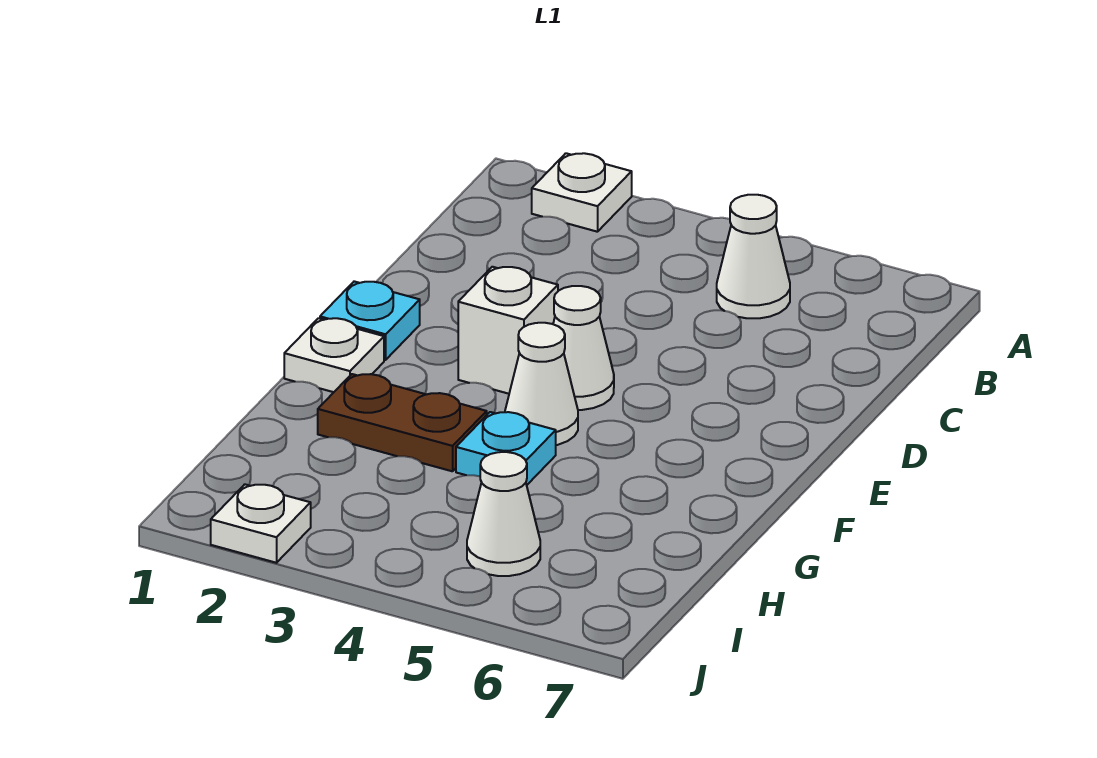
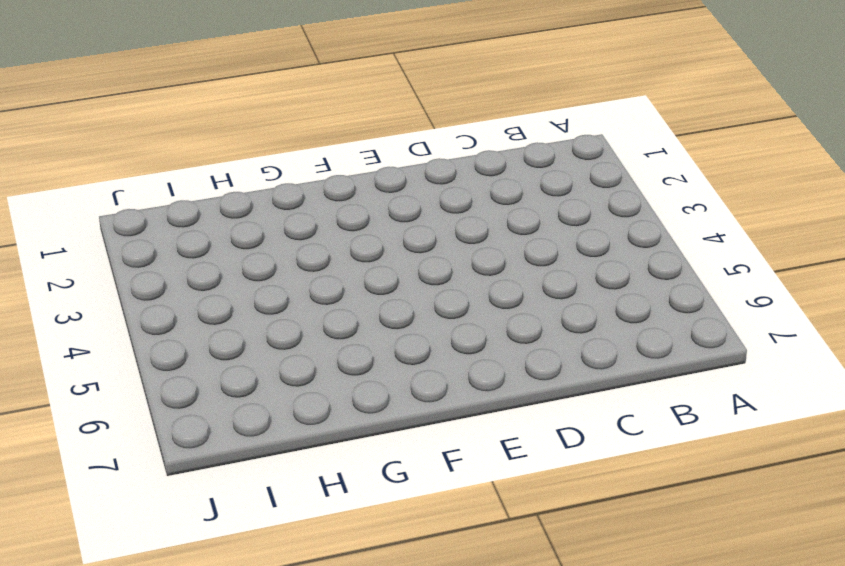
none -> white plate A2 level 1
none -> white cone B5 level 1

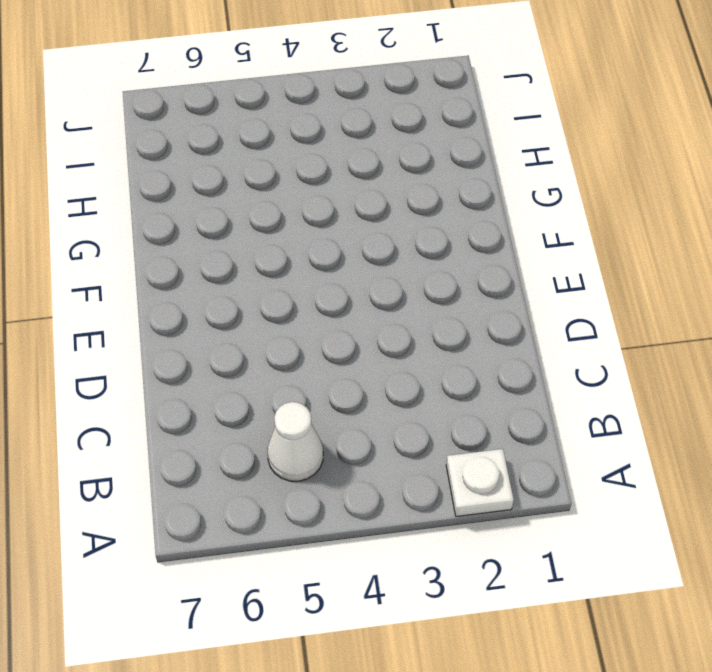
none -> cyan plate E1 level 1
none -> white brick E3 level 1

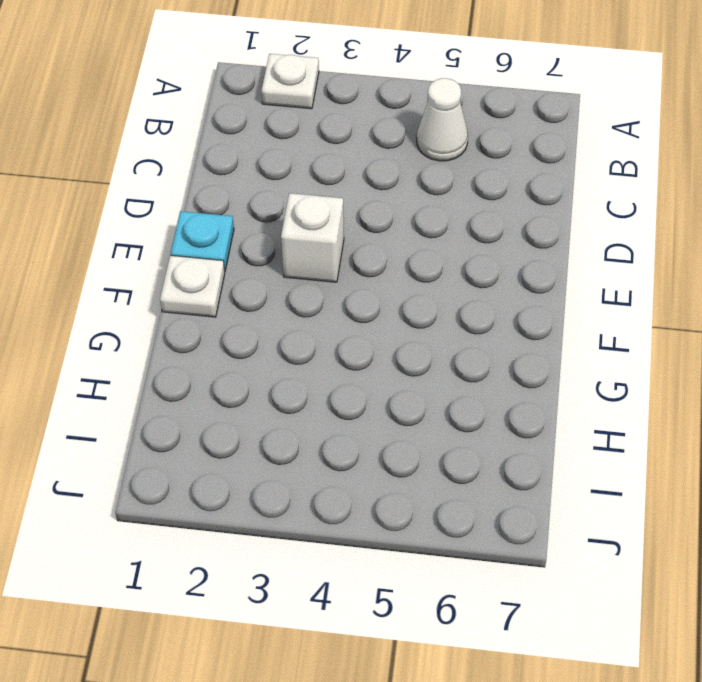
none -> white cone E4 level 1
none -> white cone F4 level 1

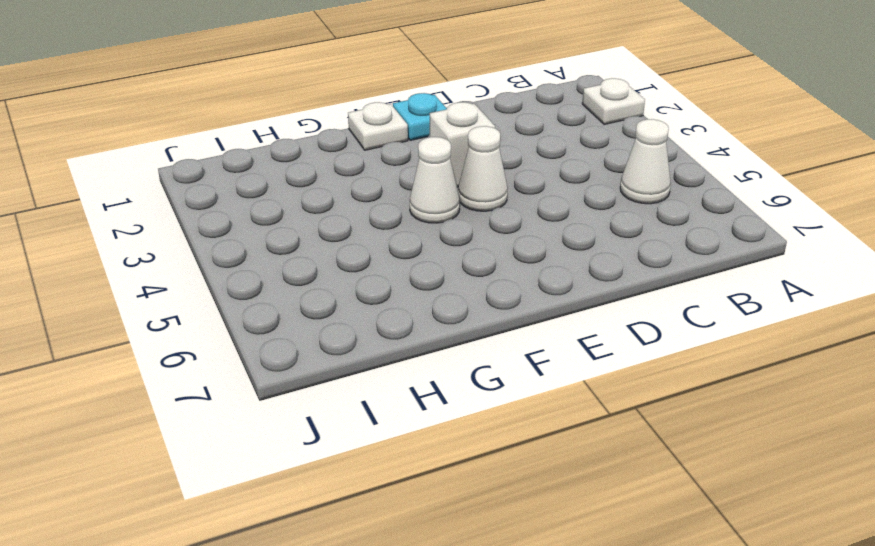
none -> brown plate G2:G3 level 1
none -> cyan plate G4 level 1

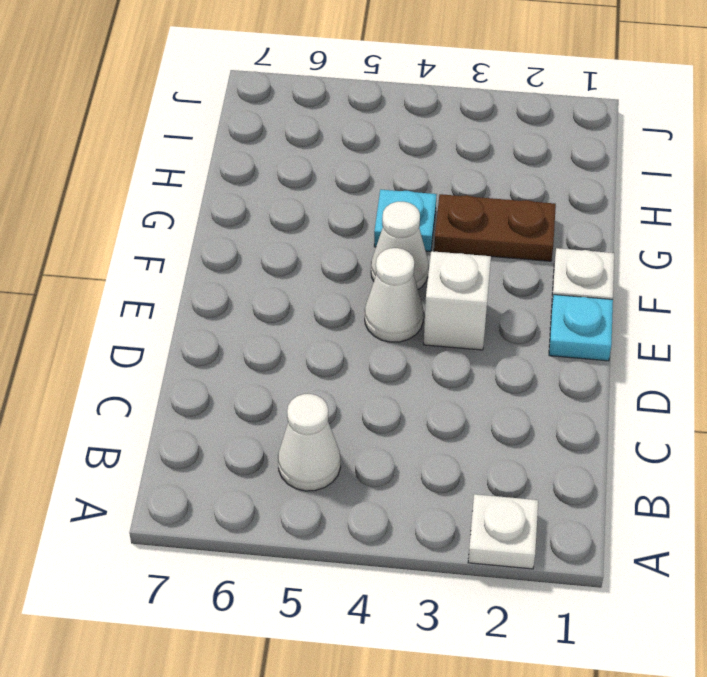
none -> white cone I5 level 1
none -> white plate J2 level 1

